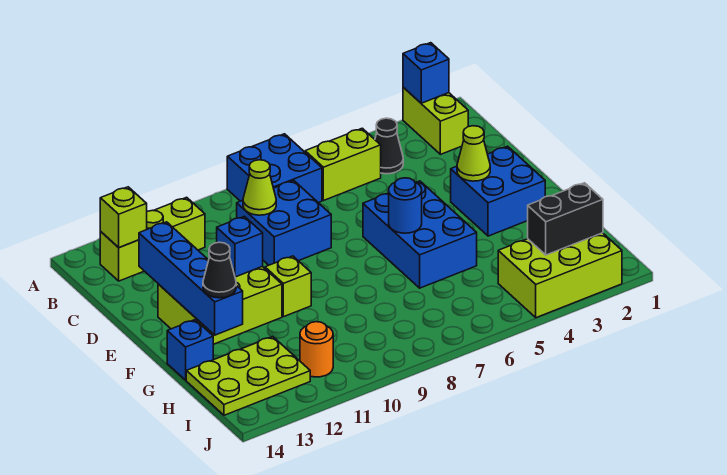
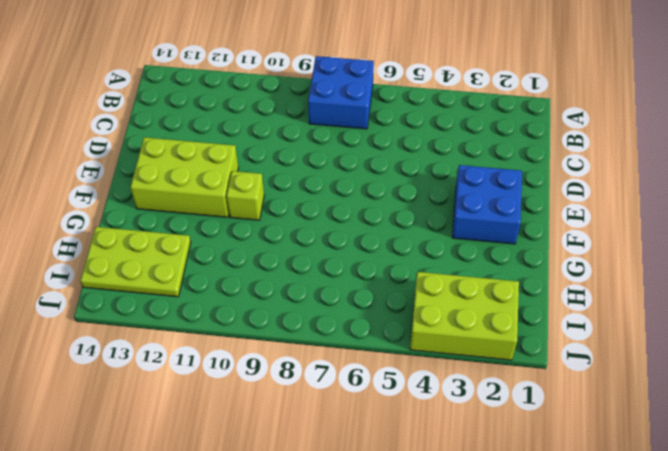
none -> lime brick A2:B2 level 1
none -> black cone B4 level 1
none -> lime brick B5:B6 level 1

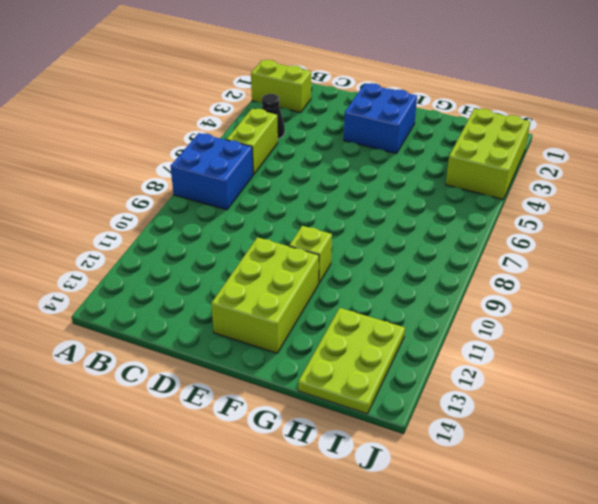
none -> lime brick B11:B13 level 1
none -> blue brick C8:D9 level 1
none -> blue brick E5:G6 level 1

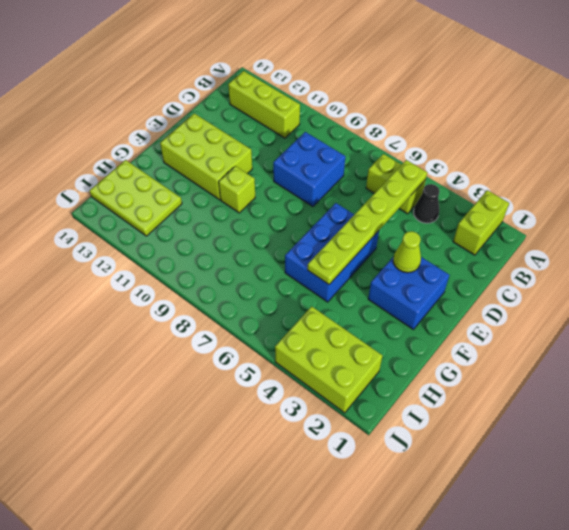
lime plate B5:G5 level 2 -> none
none -> blue brick A7:B8 level 1
none -> blue brick G14 level 1
none -> orange round brick I11 level 1

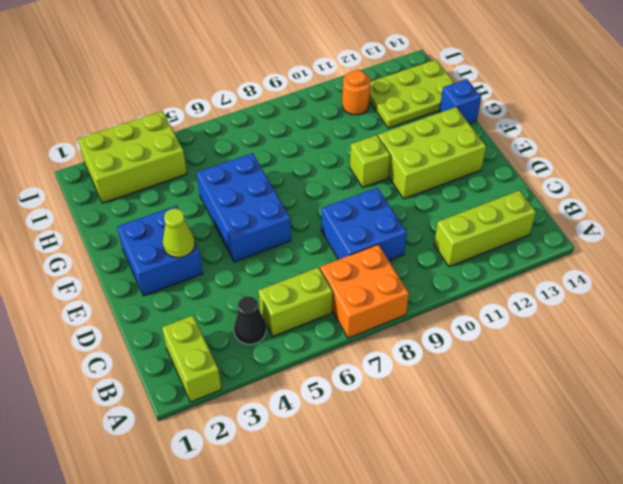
orange brick A7:B8 level 1 -> blue brick A7:B8 level 1
none -> blue brick A2 level 2
none -> lime brick B13 level 2
none -> lime cone C9 level 2

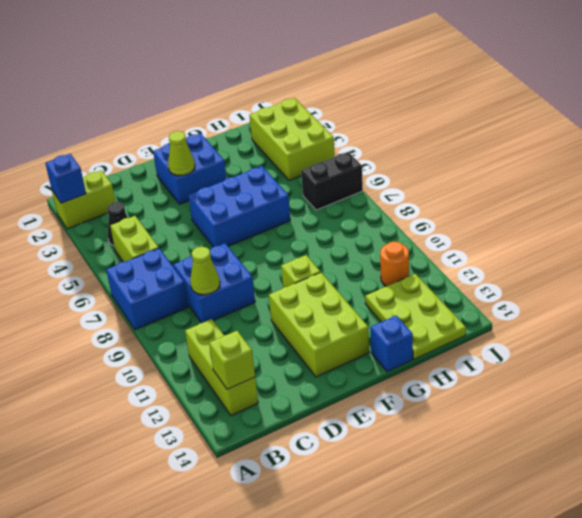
black brick I6:J6 level 1 -> black brick I2:I3 level 2
none -> blue brick D13:G13 level 2
none -> blue brick E11 level 2
none -> blue round brick F6 level 2

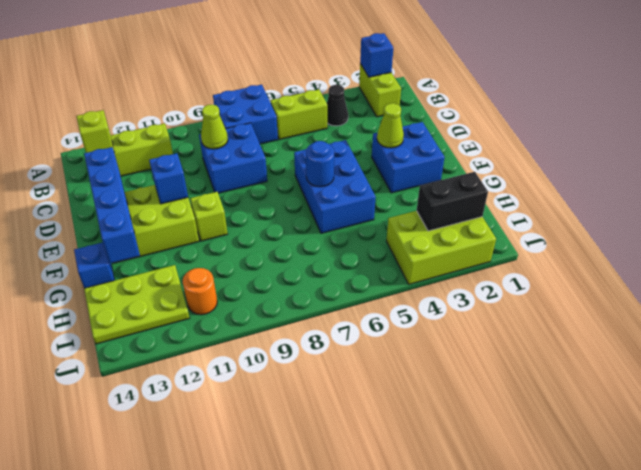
none -> black cone G13 level 3

